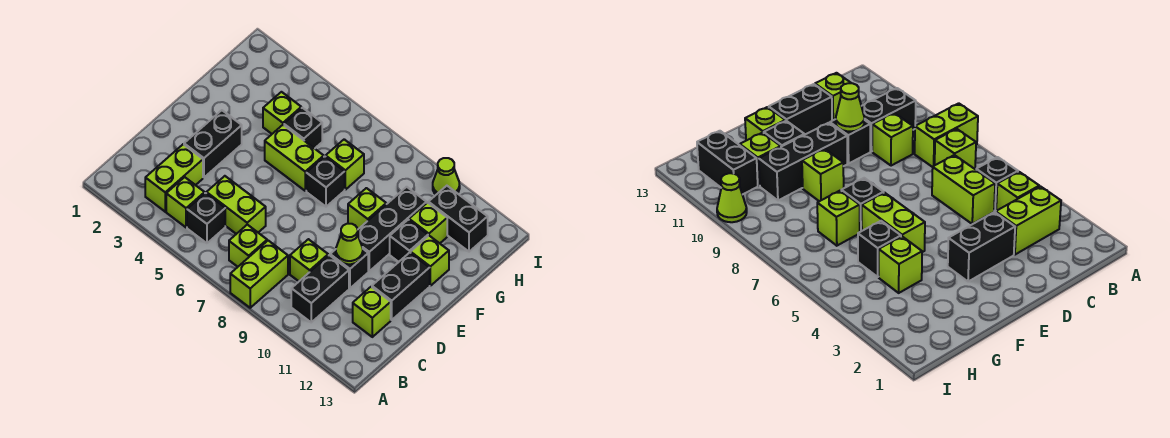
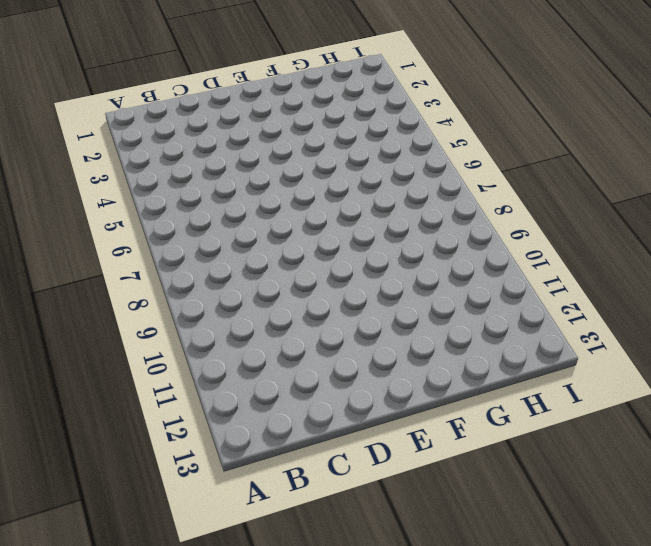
none -> lime brick A8:B8 level 1
none -> lime brick B3:C3 level 1
none -> lime brick B4 level 1

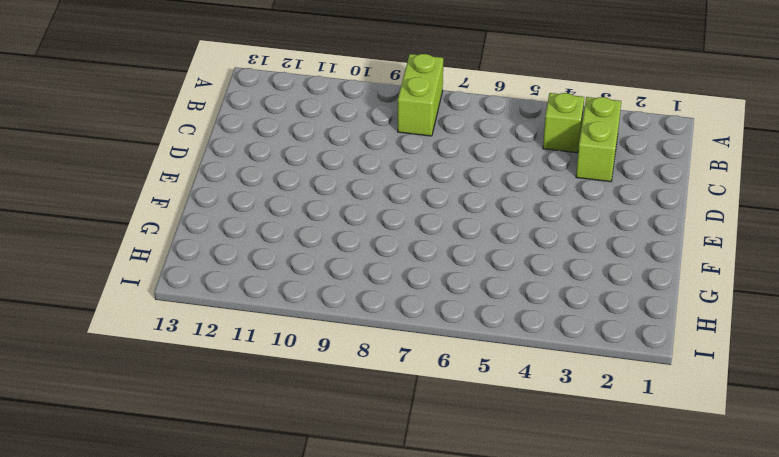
none -> black brick B5 level 1
none -> lime brick B7 level 1
none -> black brick B10:C10 level 1

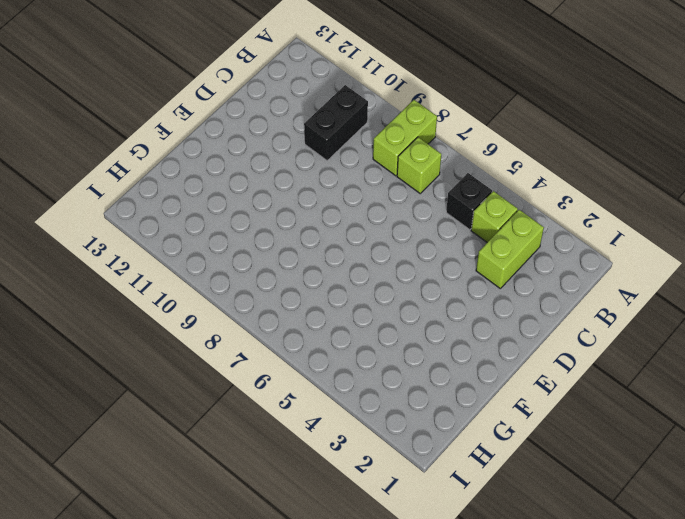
none -> lime brick C5:C6 level 1
none -> lime brick C9 level 1
none -> lime brick C12 level 1

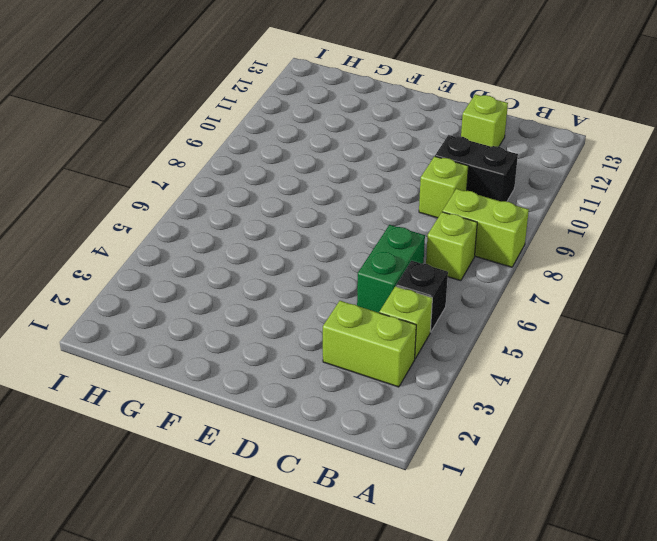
green brick C5:C6 level 1 -> lime brick C5:C6 level 1
none -> black brick D3:E3 level 1
none -> black brick D10 level 1
none -> black brick D12:E12 level 1

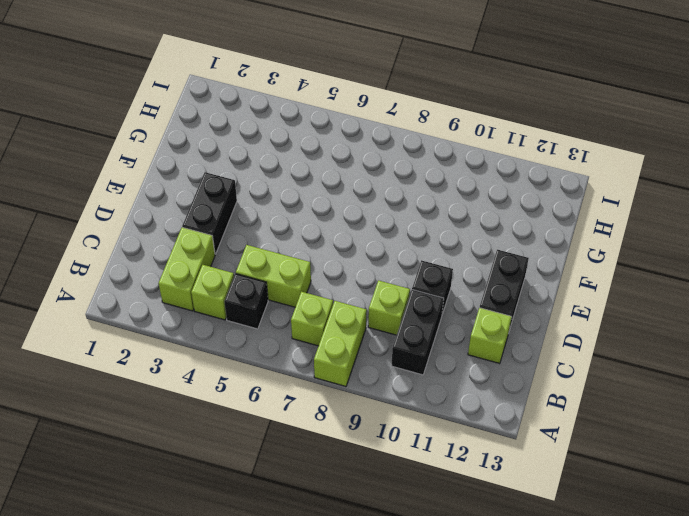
none -> black brick E10:G10 level 1
none -> lime brick F5:F6 level 1
none -> black brick F7 level 1

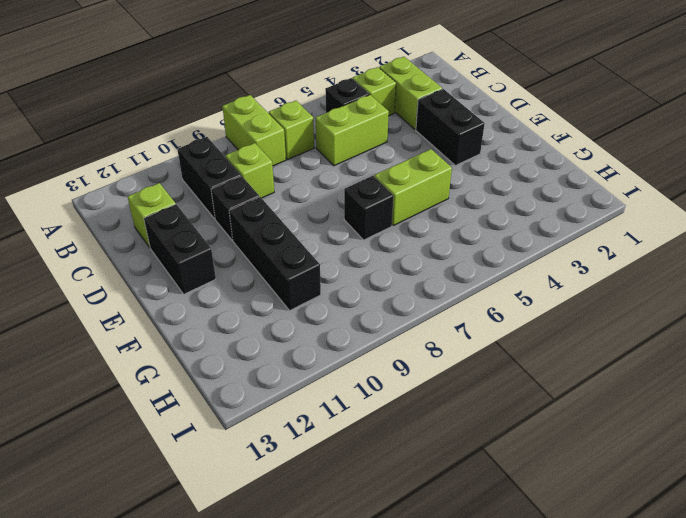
none -> lime brick F9 level 1
none -> black brick F11 level 1
none -> lime brick F12 level 1

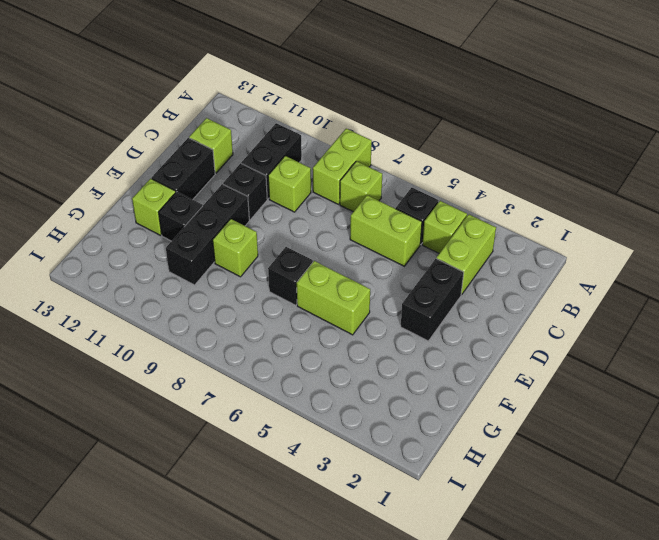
none -> lime brick G4 level 1
none -> black brick G5 level 1
none -> lime brick G7 level 1

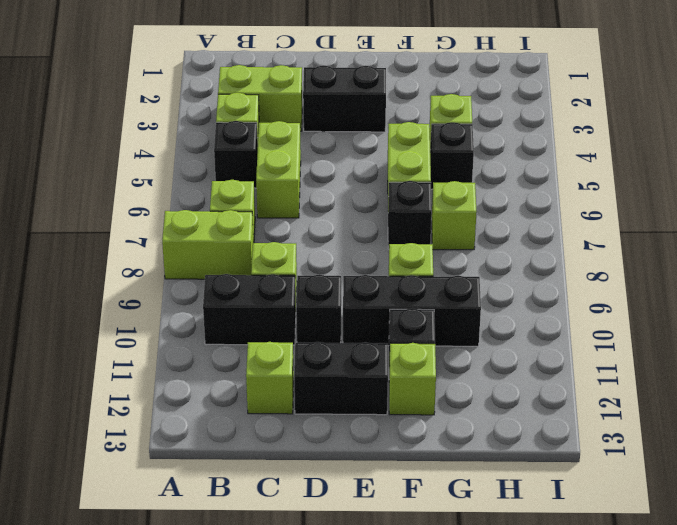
none -> lime brick G11 level 1
none -> black brick H11:H12 level 1
none -> lime cone I10 level 1

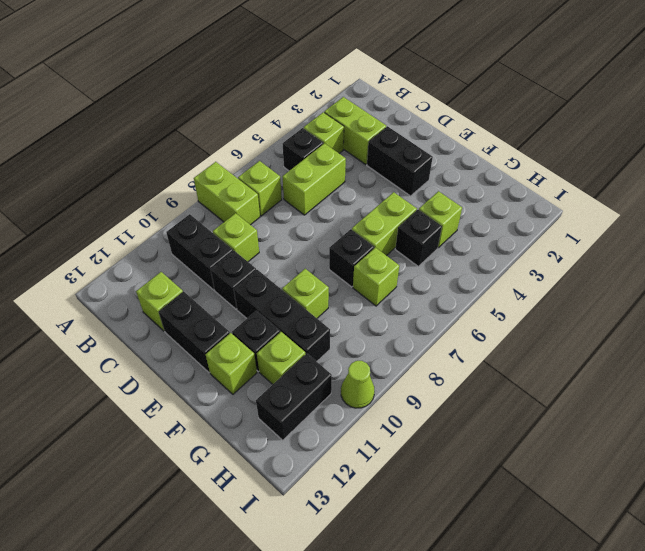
none -> lime cone D10 level 2

